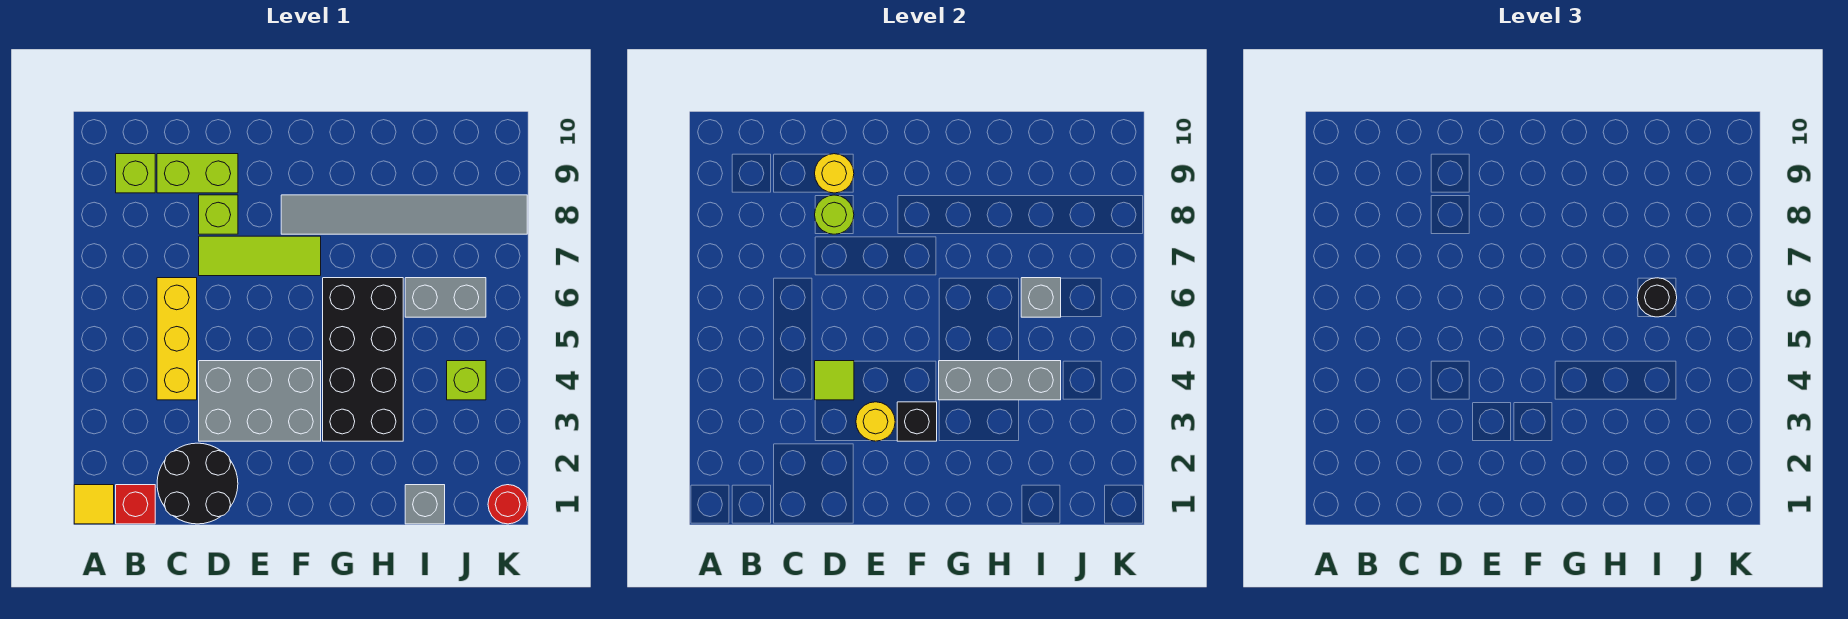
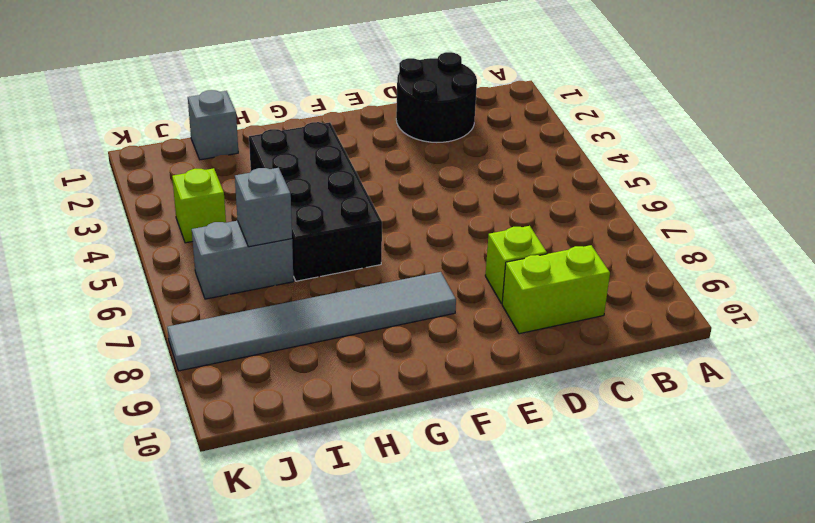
none -> yellow tile A1 level 1
none -> red brick B1 level 1
none -> lime brick B9 level 1

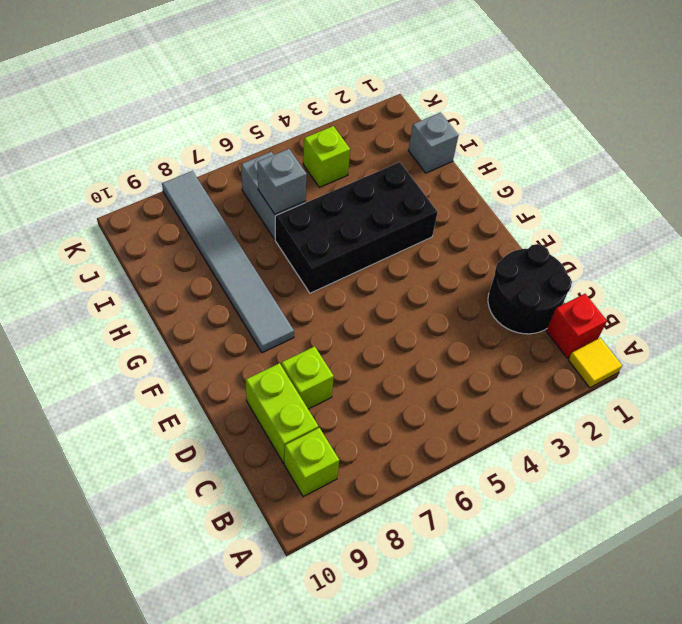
none -> yellow brick C4:C6 level 1
none -> grey brick D3:F4 level 1
none -> lime tile D7:F7 level 1

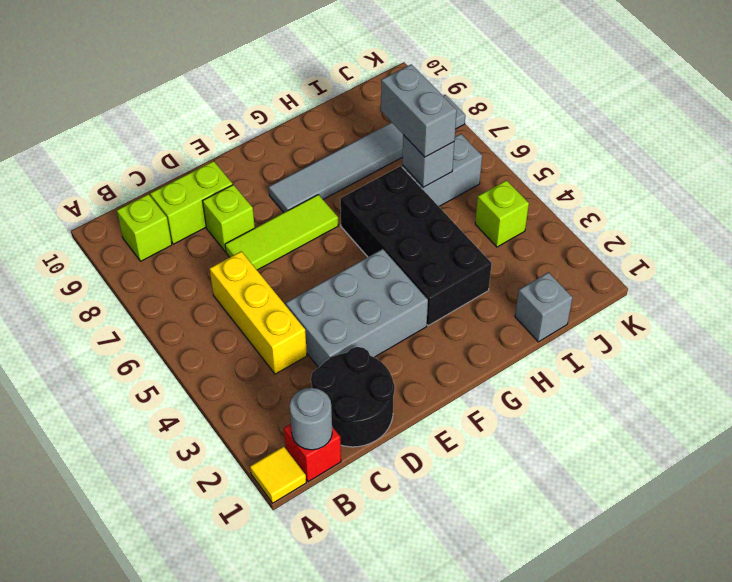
grey round brick B1 level 2 -> none
grey brick I6:I7 level 3 -> black round brick I6 level 3
none -> red round brick K1 level 1
none -> lime tile D4 level 2
none -> lime round brick D8 level 2

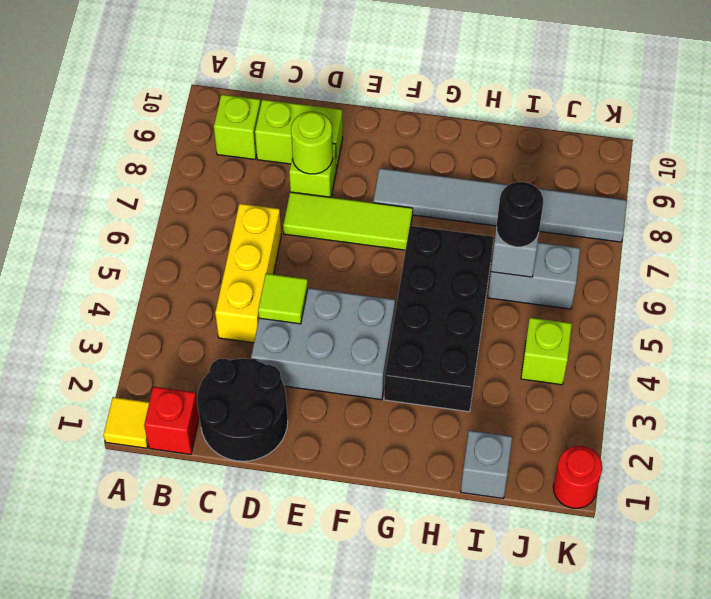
none -> yellow round brick D9 level 2
none -> yellow round brick E3 level 2
none -> black brick F3 level 2

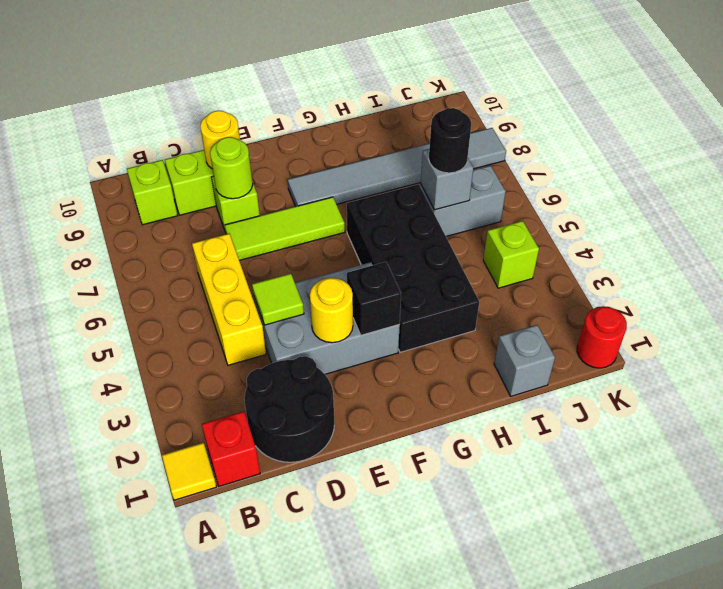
none -> grey brick G4:I4 level 2

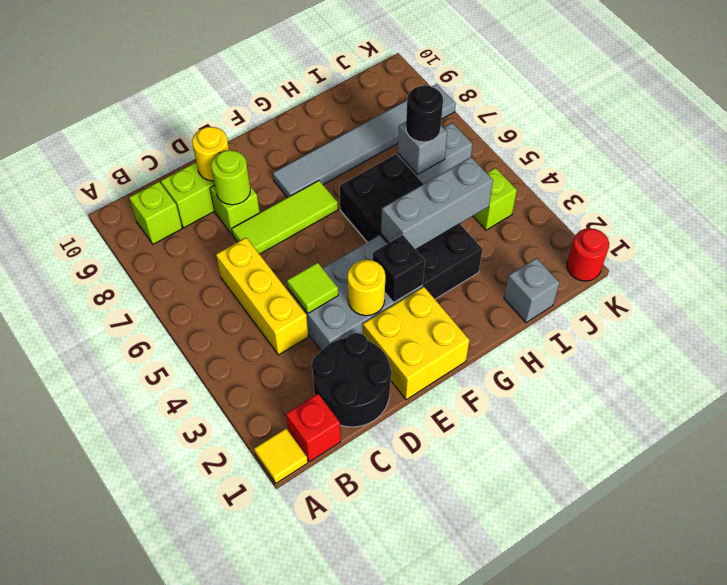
yellow brick E1:F2 level 1 -> none

